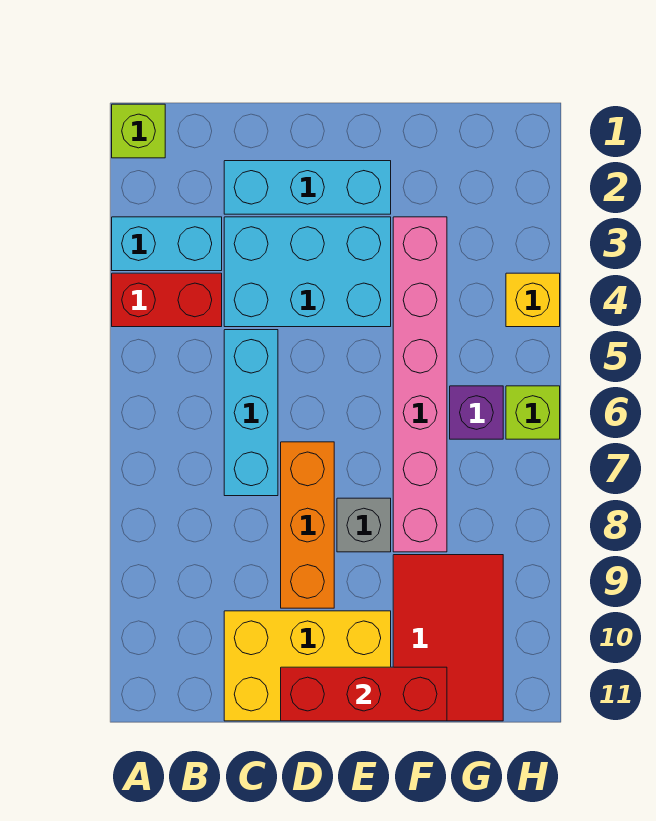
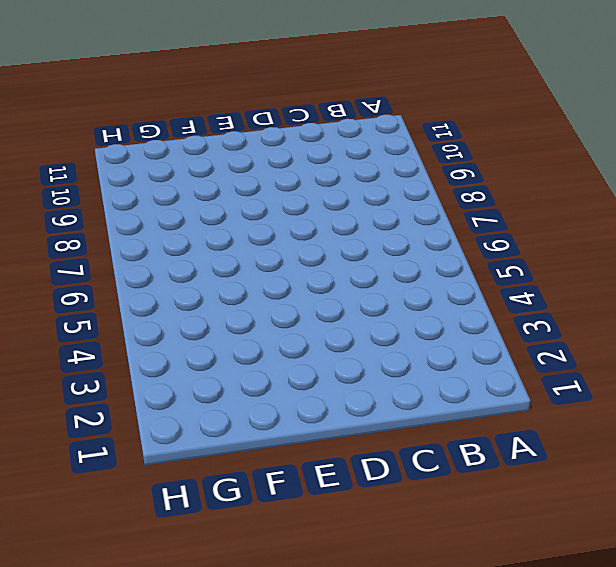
none -> lime brick A1 level 1
none -> cyan brick A3:B3 level 1
none -> red brick A4:B4 level 1

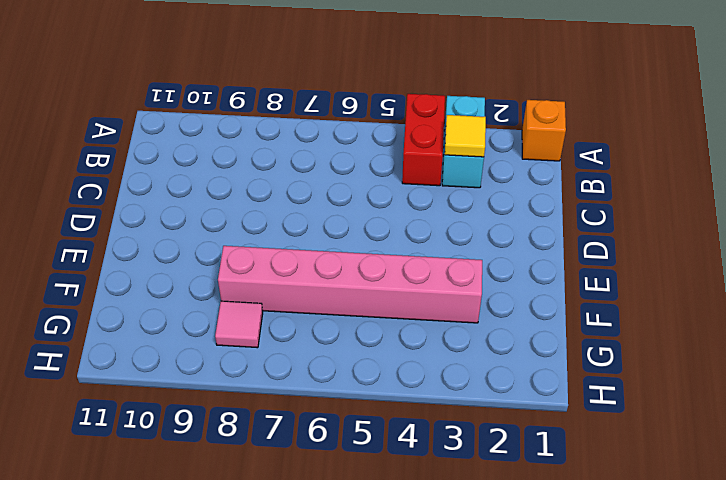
orange brick A1 level 1 -> lime brick A1 level 1
yellow tile B3 level 2 -> none
pink tile G8 level 1 -> none
none -> cyan brick C2:E2 level 1
none -> cyan brick C3:E4 level 1
none -> cyan brick C5:C7 level 1

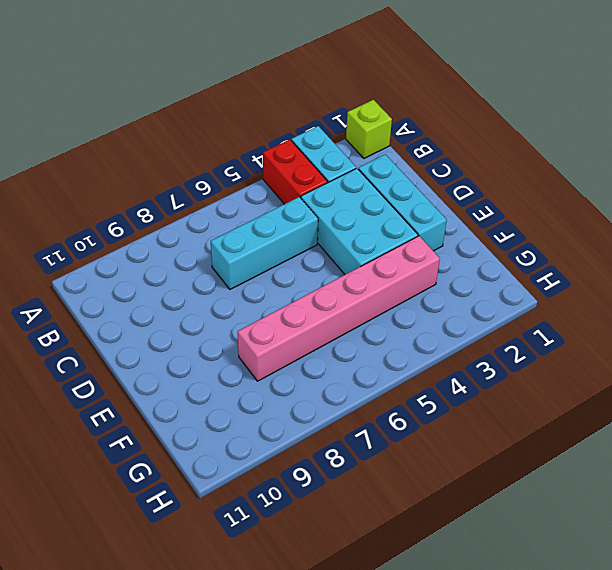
none -> yellow brick C10:E11 level 1
none -> orange brick D7:D9 level 1
none -> grey brick E8 level 1

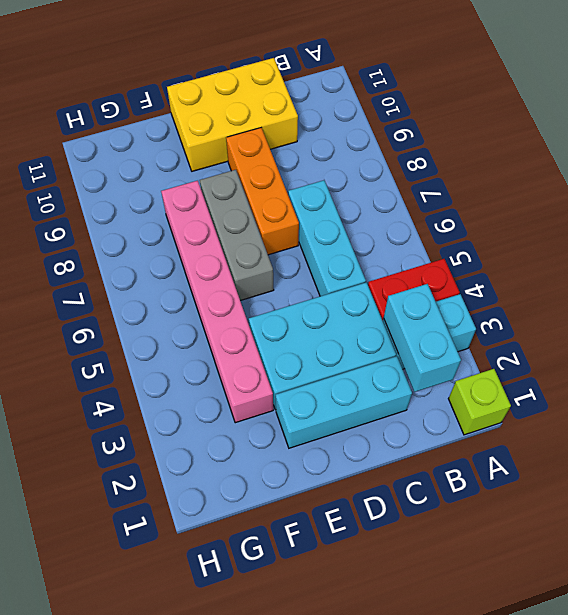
cyan brick B2:B3 level 2 -> none
grey brick E6:E8 level 1 -> grey brick E8 level 1
none -> red tile F9:G11 level 1
none -> purple brick G6 level 1
none -> yellow brick H4 level 1

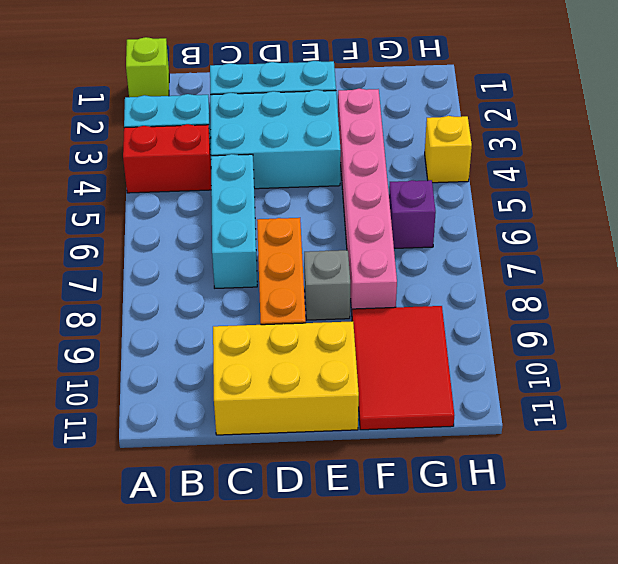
none -> lime brick H6 level 1
none -> red brick D11:F11 level 2

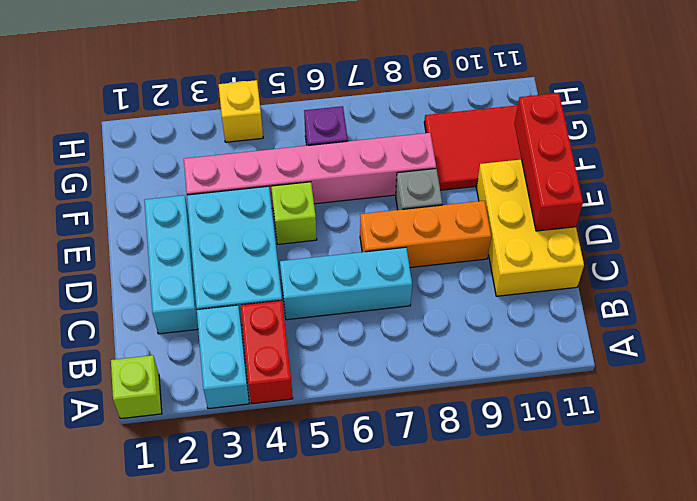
lime brick E5 level 1 -> lime brick H6 level 1

